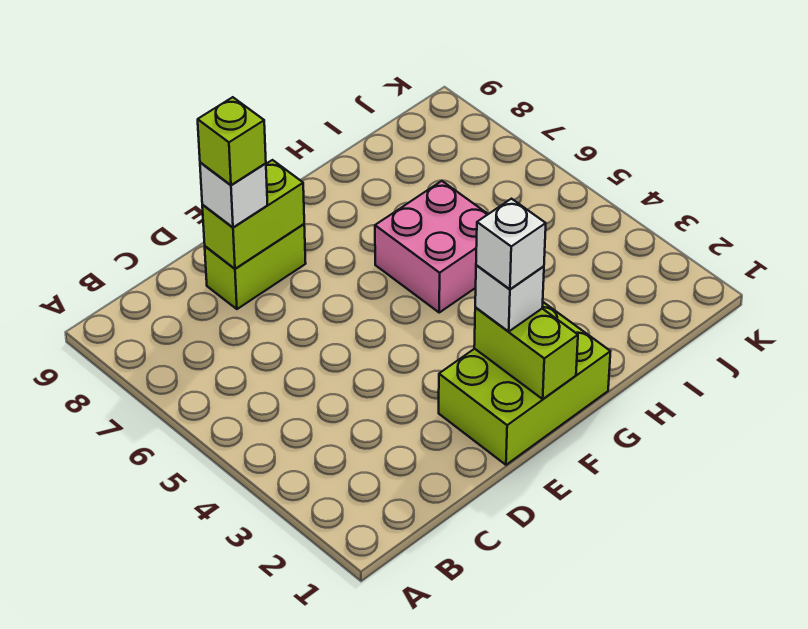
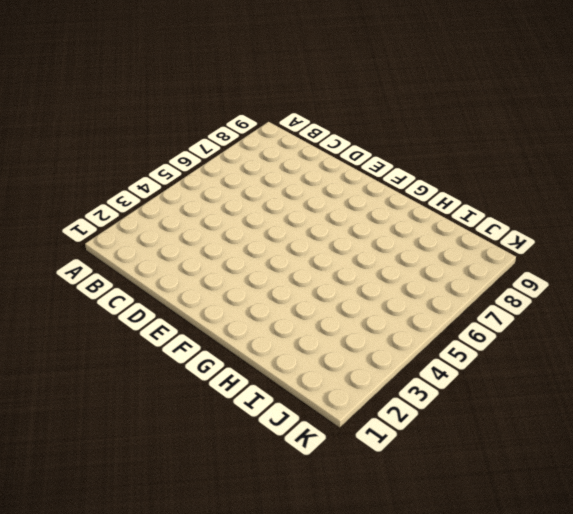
none -> lime brick D8:E8 level 1
none -> lime brick E1:G2 level 1

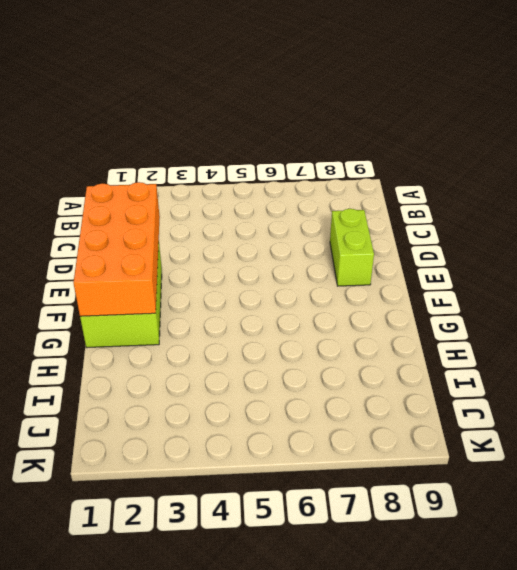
orange brick D1:G2 level 2 -> lime brick F1:F2 level 2
none -> pink brick G5:H6 level 1
none -> lime brick D8:E8 level 2

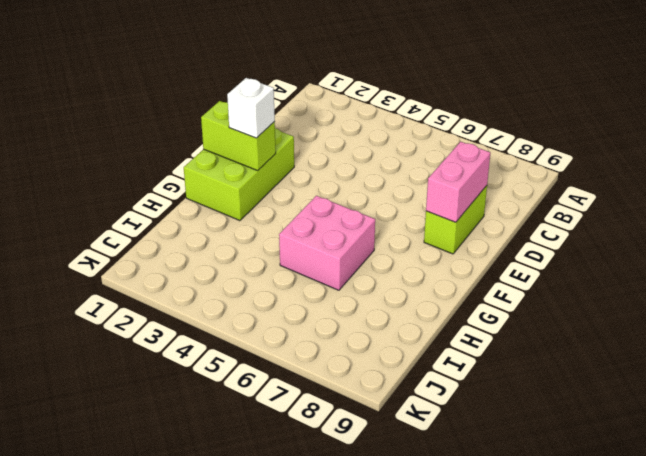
pink brick D8:E8 level 2 -> lime brick D8:E8 level 2
none -> white brick D8 level 3
none -> lime brick D8 level 4

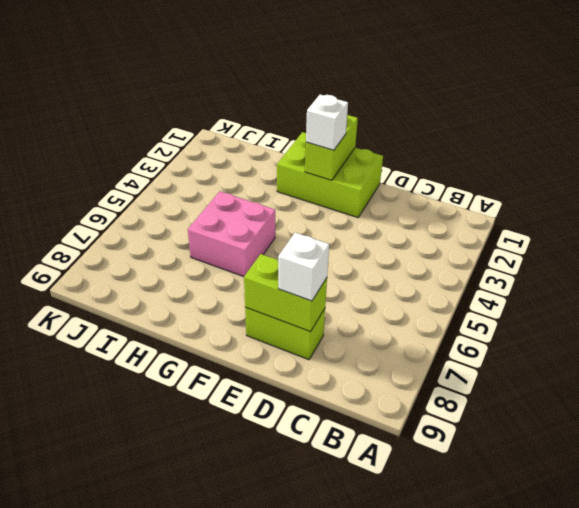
none -> lime brick D8 level 4
none -> white brick F2 level 4

